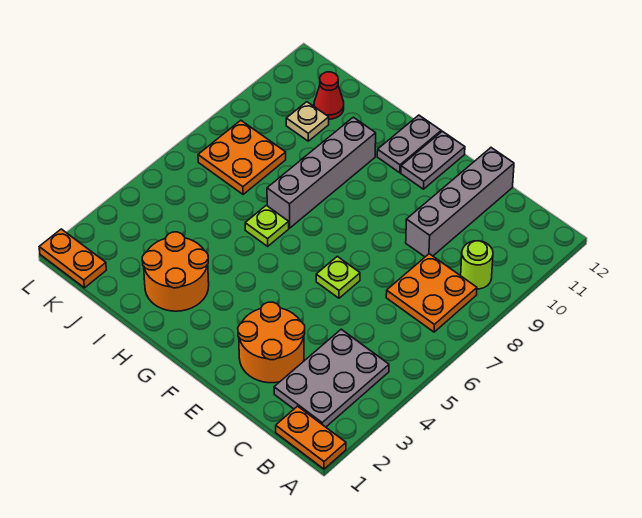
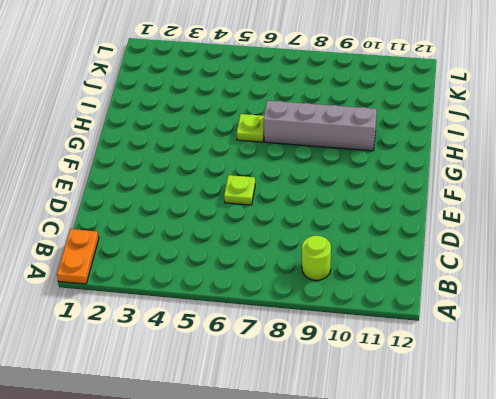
none -> grey plate B2:C4 level 1
none -> orange plate B7:C8 level 1
none -> orange round brick D2:E3 level 1

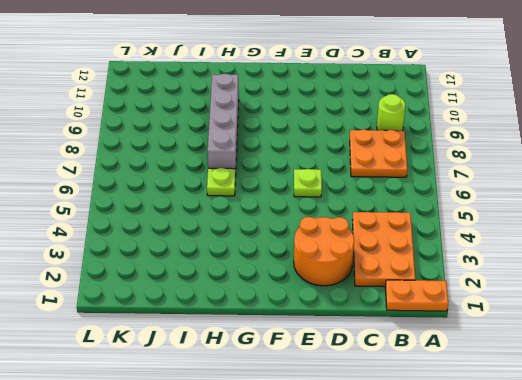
orange plate B2:C4 level 1 -> grey plate B2:C4 level 1
none -> grey brick D9:D12 level 1
none -> grey plate F11:F12 level 1
none -> grey plate G11:G12 level 1

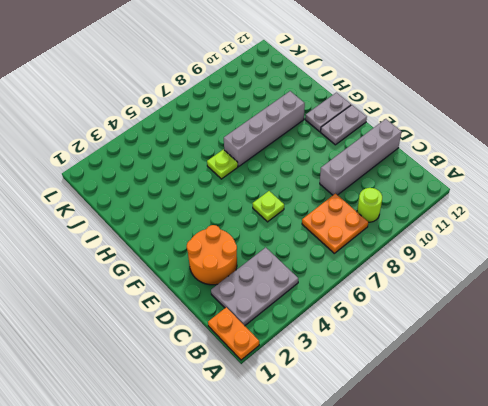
none -> orange round brick H2:I3 level 1
none -> orange plate J7:K8 level 1
none -> tan plate J10 level 1

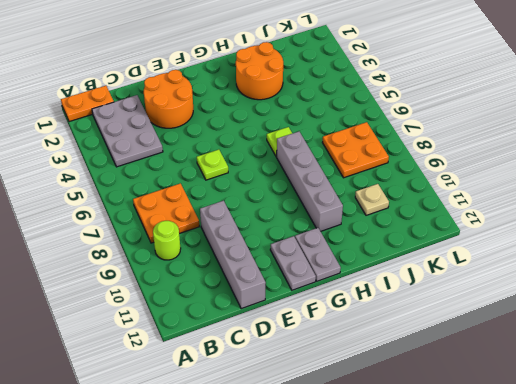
none -> red cone J11 level 1
none -> orange plate K1:L1 level 1

